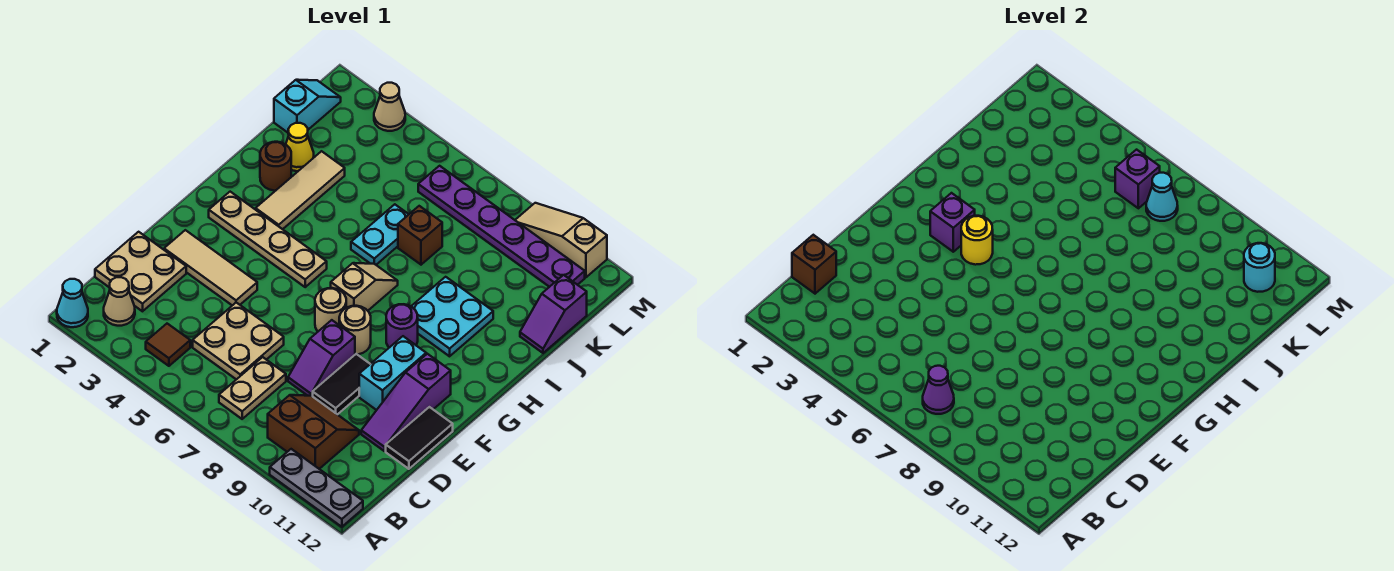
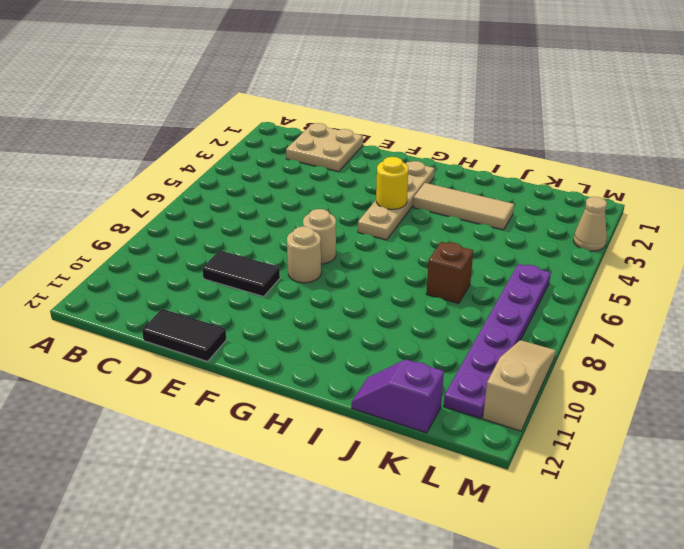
none -> cyan cone A1 level 1
none -> grey plate A10:A12 level 1
none -> tan cone B2 level 1
none -> brown tile B4 level 1

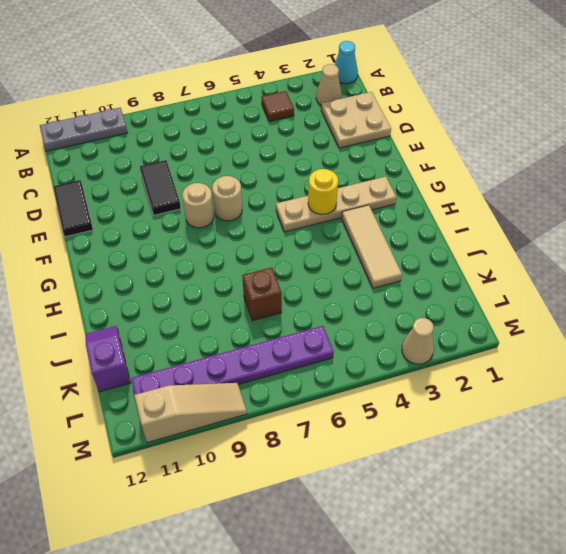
none -> tan plate B7:C7 level 1
none -> brown slope B9:C10 level 1 top B
none -> tan plate C5:D6 level 1
none -> purple slope D8:E8 level 1 top E

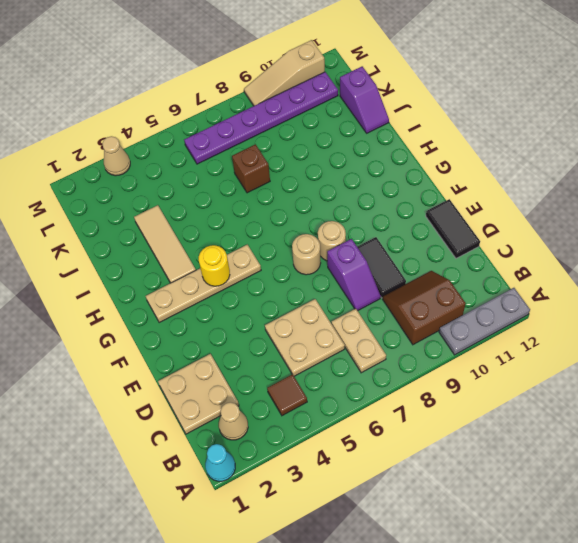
none -> purple slope D11:F11 level 1 top F
none -> tan tile E2:E4 level 1
none -> cyan brick E10:F10 level 1
none -> tan slope G7:H7 level 1 top G

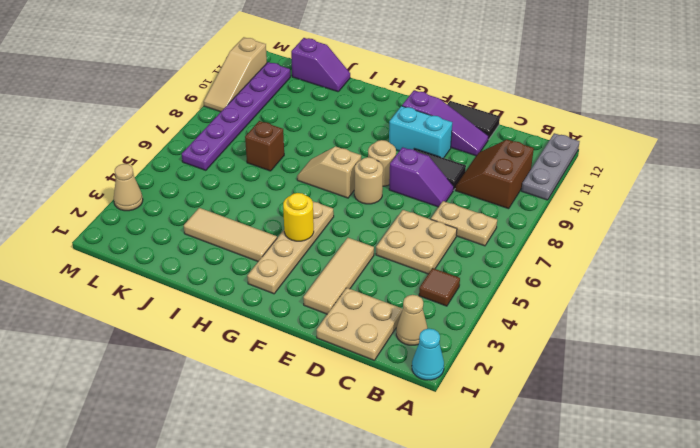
none -> purple round brick G9 level 1
none -> cyan plate H9:I10 level 1
none -> brown round brick I2 level 1
none -> cyan plate I6:J6 level 1

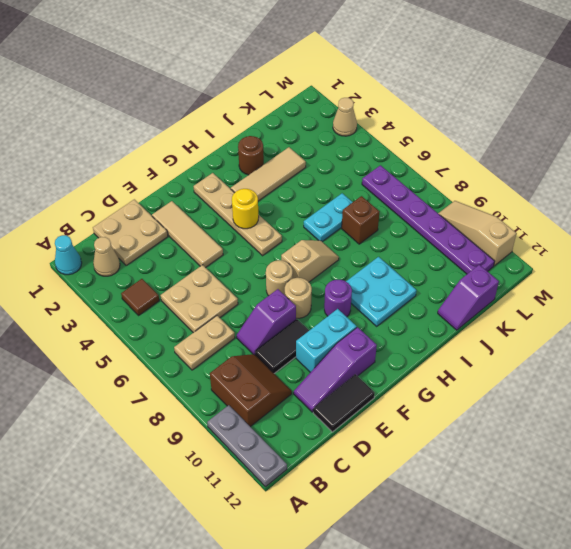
none -> yellow cone J2 level 1
none -> cyan slope K1:L1 level 1 top K
none -> purple cone B7 level 2
none -> brown brick C1 level 2

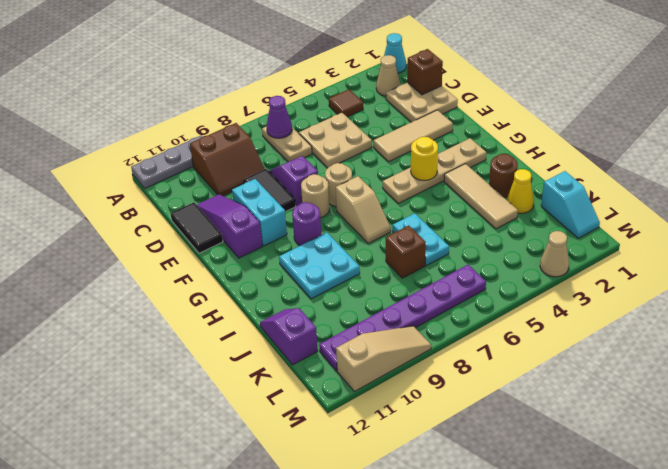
none -> purple brick G3 level 2
none -> purple brick L6 level 2
none -> cyan cone L7 level 2
none -> cyan round brick L11 level 2

